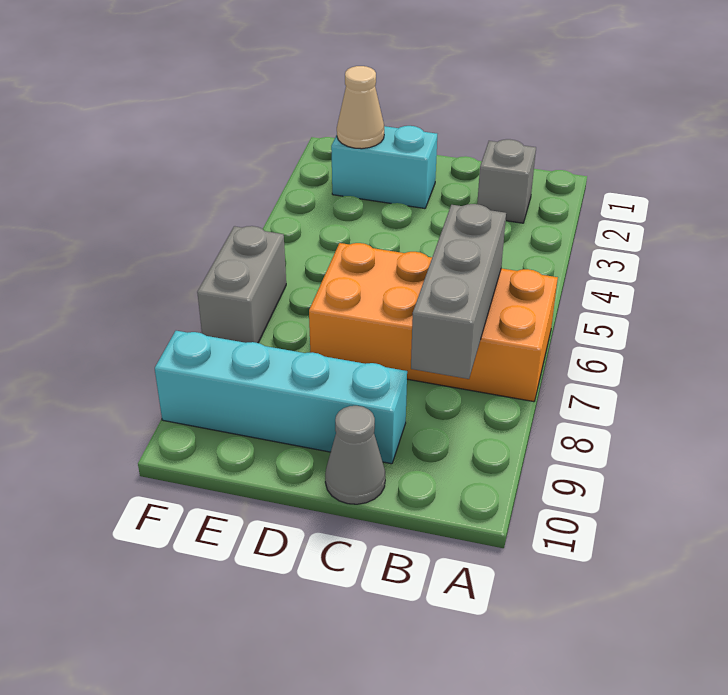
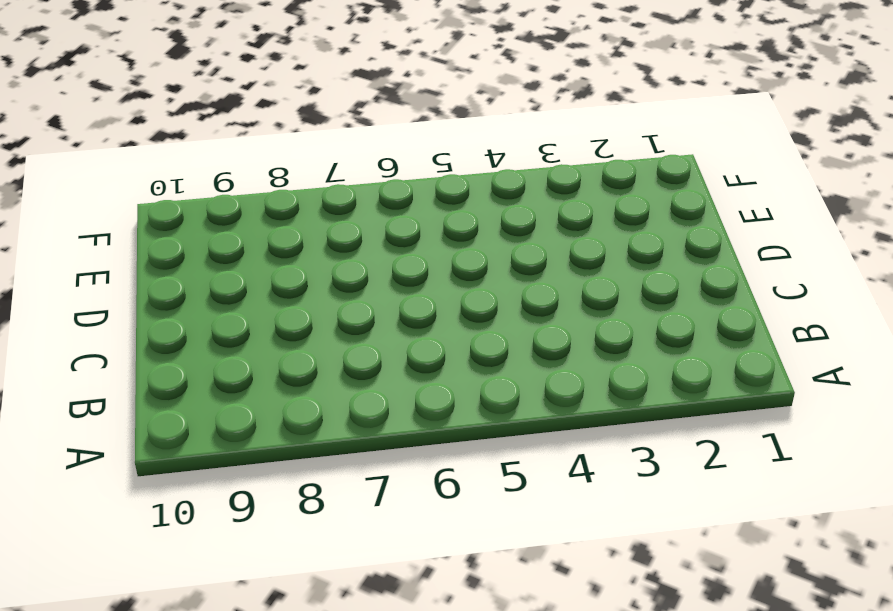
none -> orange brick A6:D7 level 1
none -> grey brick B2 level 1

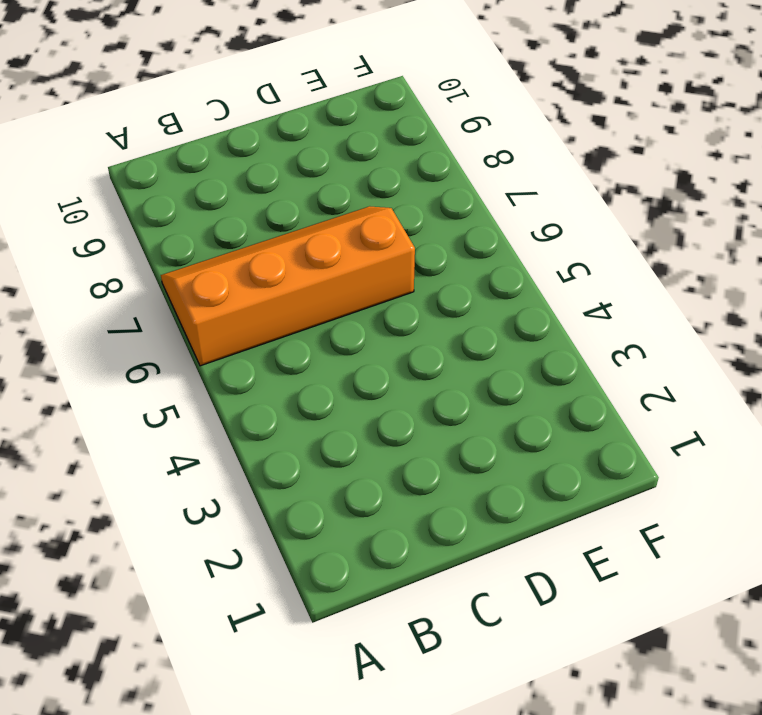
orange slope A6:D7 level 1 top 6 -> orange brick A6:D7 level 1
none -> grey brick B2 level 1
none -> cyan brick C9:F9 level 1

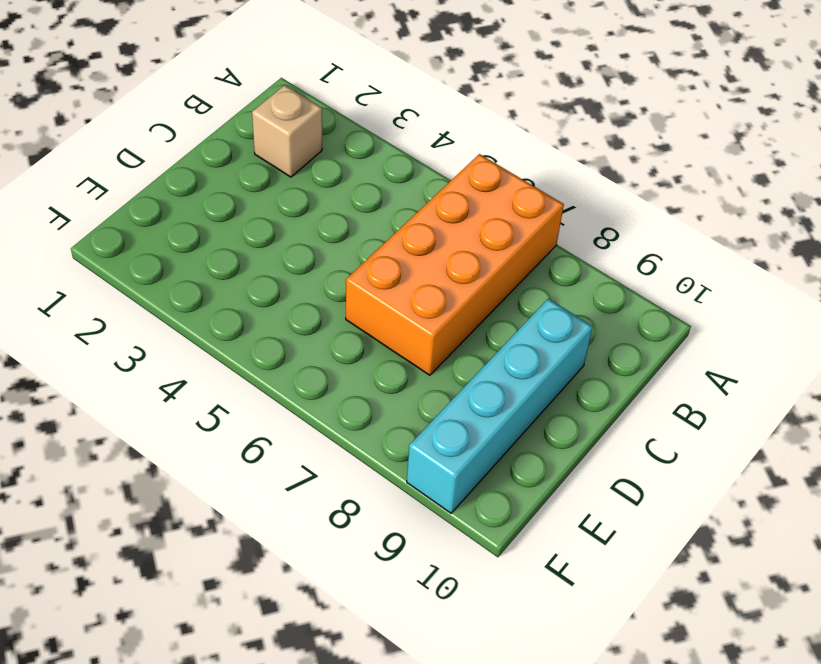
tan brick B2 level 1 -> grey brick B2 level 1
none -> grey cone C10 level 1
none -> cyan brick D2:E2 level 1

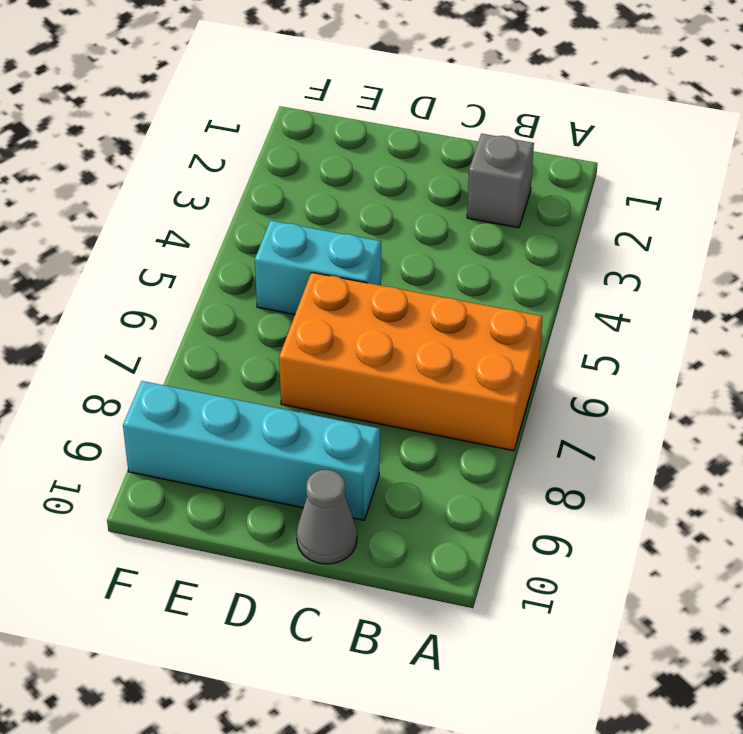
cyan brick D5:E5 level 1 -> cyan brick D2:E2 level 1
none -> grey brick F6:F7 level 1
none -> grey brick B6:B8 level 2

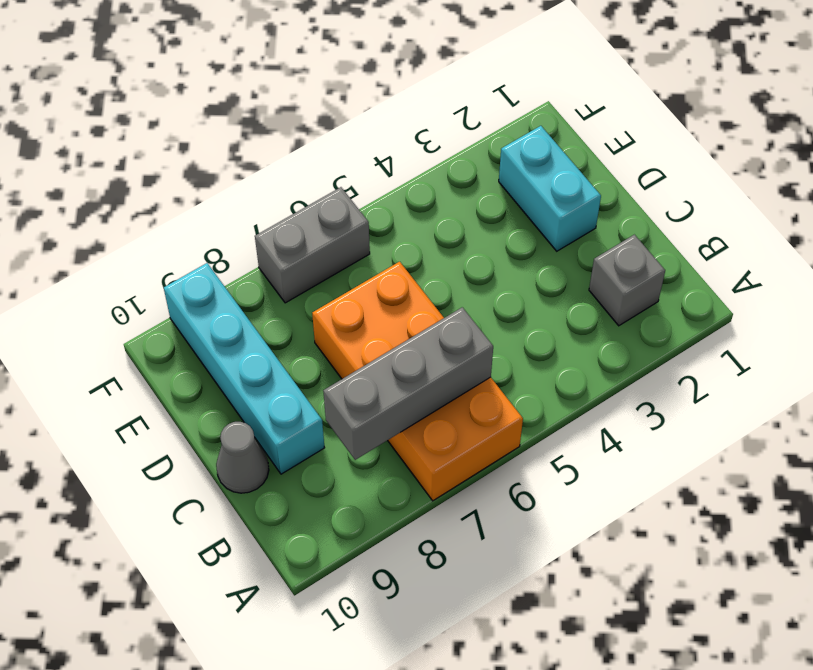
none -> tan cone E2 level 2

